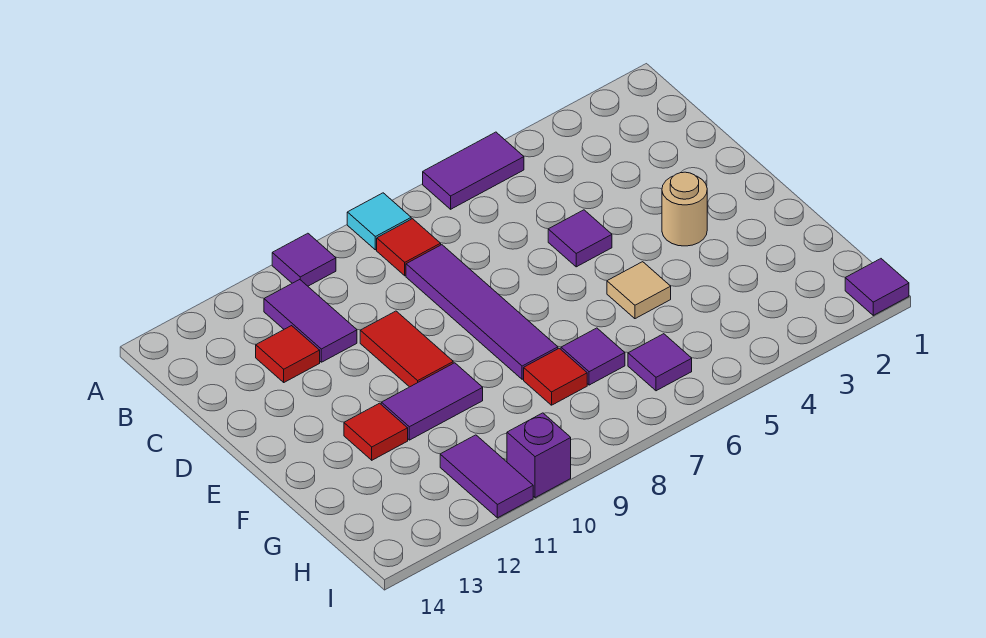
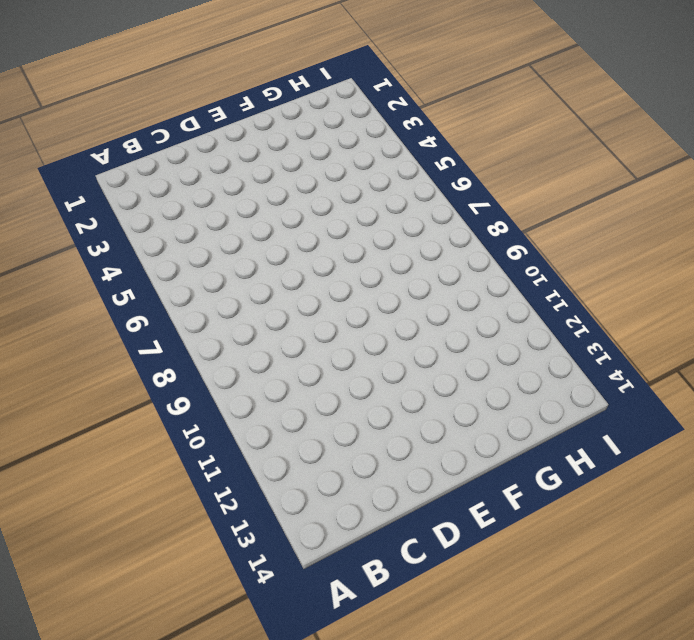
none -> purple tile A5:A6 level 1
none -> cyan tile A8 level 1
none -> purple tile A10 level 1

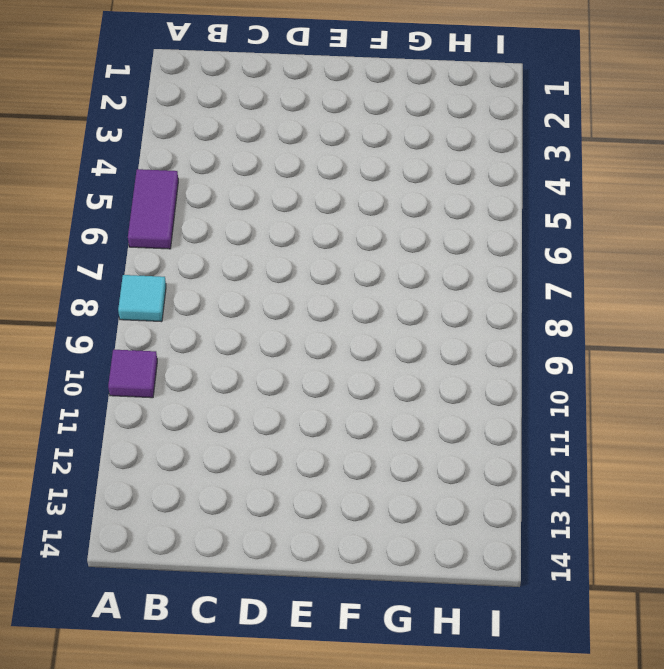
none -> red tile B8 level 1
none -> purple tile B11:C11 level 1
none -> purple tile C8:F8 level 1

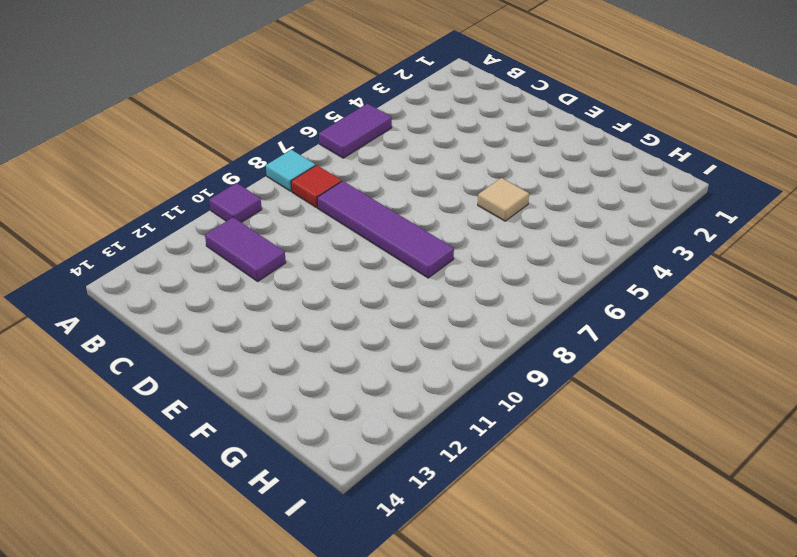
none -> red tile C12 level 1
none -> purple tile D5 level 1
none -> red tile D10:E10 level 1

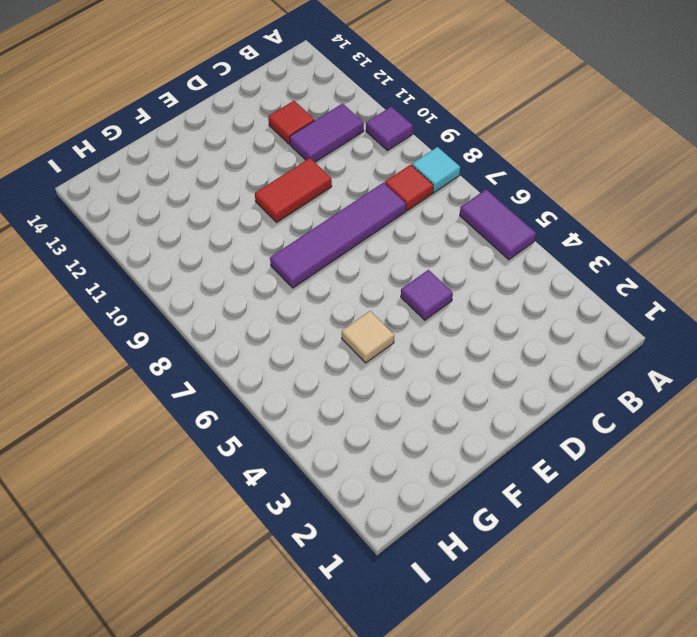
none -> tan round brick E3 level 1
none -> purple tile F10:F11 level 1
none -> red tile F12 level 1

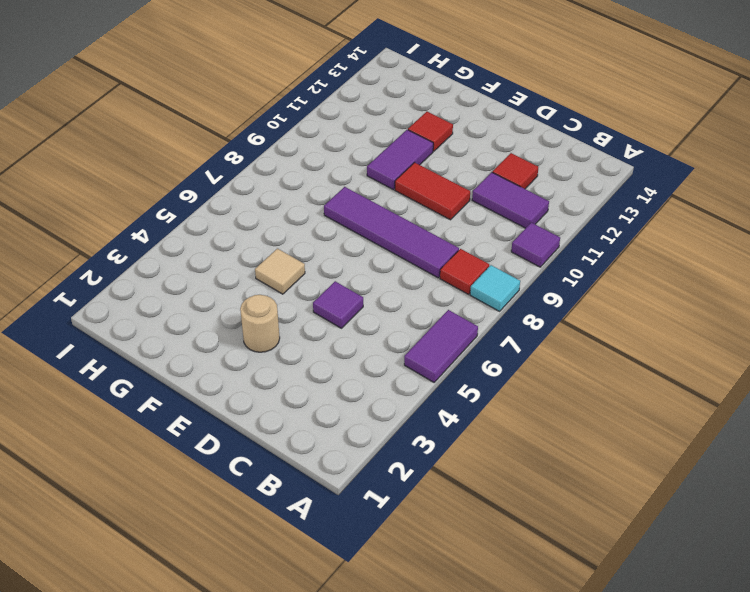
none -> purple tile G7 level 1
none -> red tile G8 level 1
none -> purple tile H6 level 1

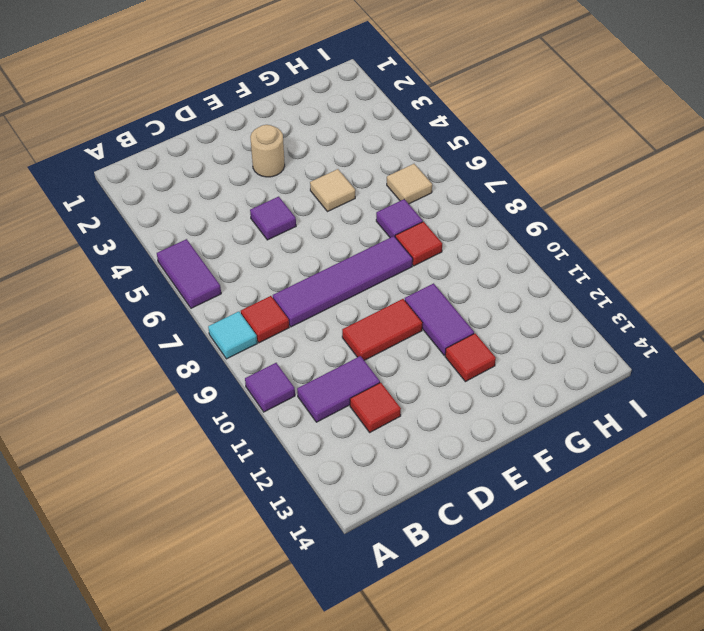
tan tile H6 level 1 -> purple tile H6 level 1
none -> purple tile H11:I11 level 1
none -> purple tile I1 level 1
none -> purple brick I10 level 1

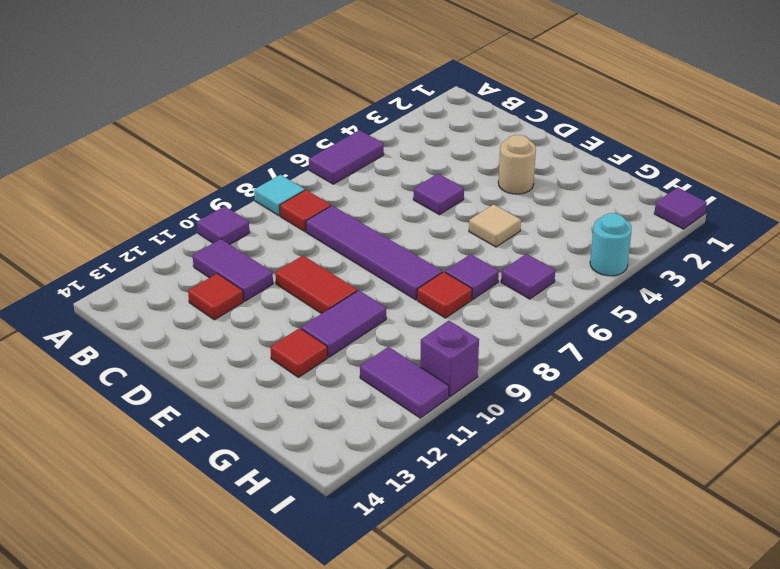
cyan round brick I4 level 1 -> none

